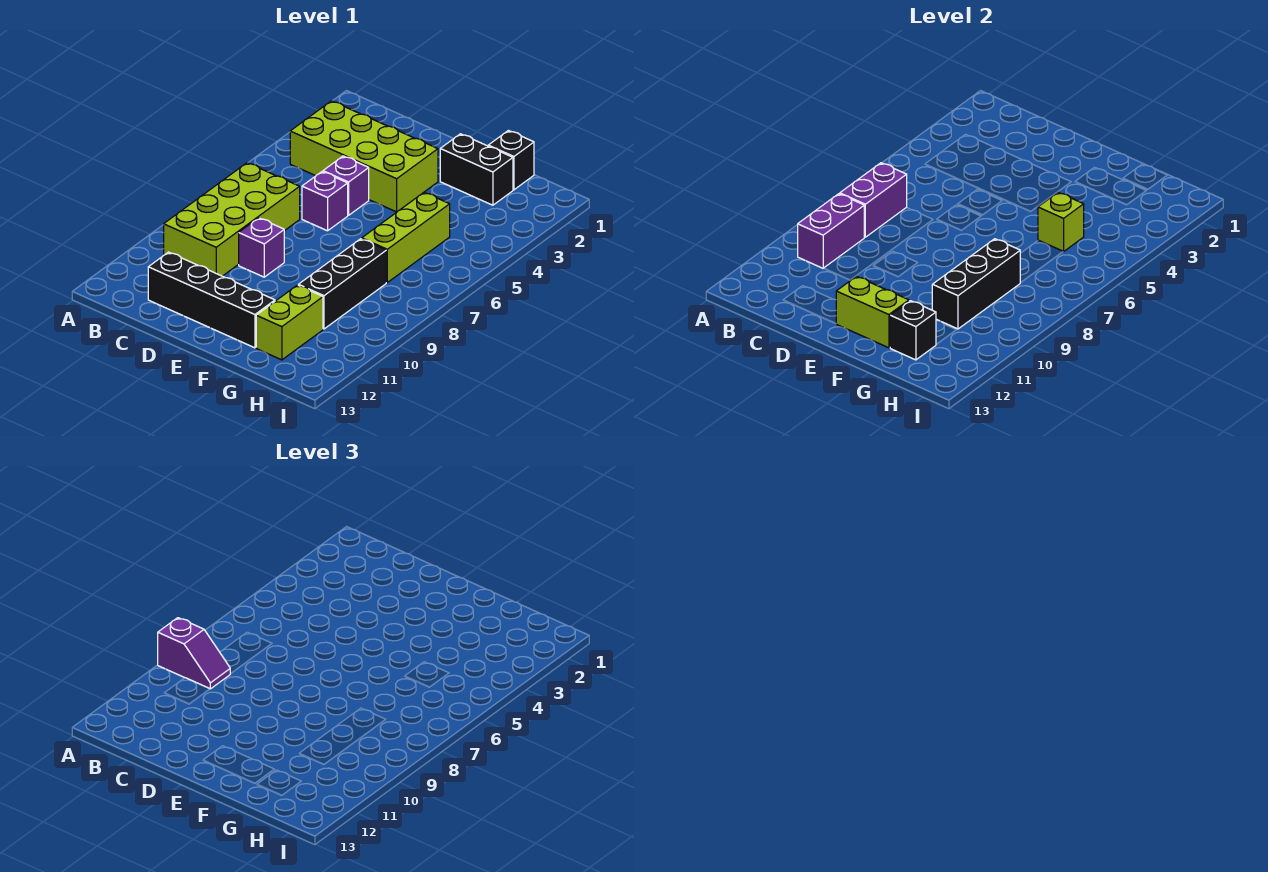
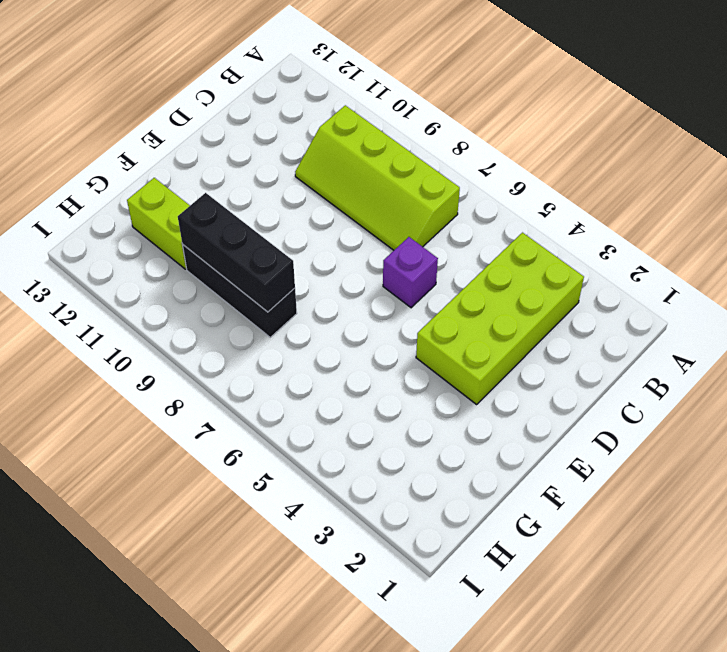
lime slope B7:C10 level 1 top B -> lime brick B7:C10 level 1
none -> black brick C12:F12 level 1
none -> purple brick D5 level 1
none -> purple brick D9 level 1

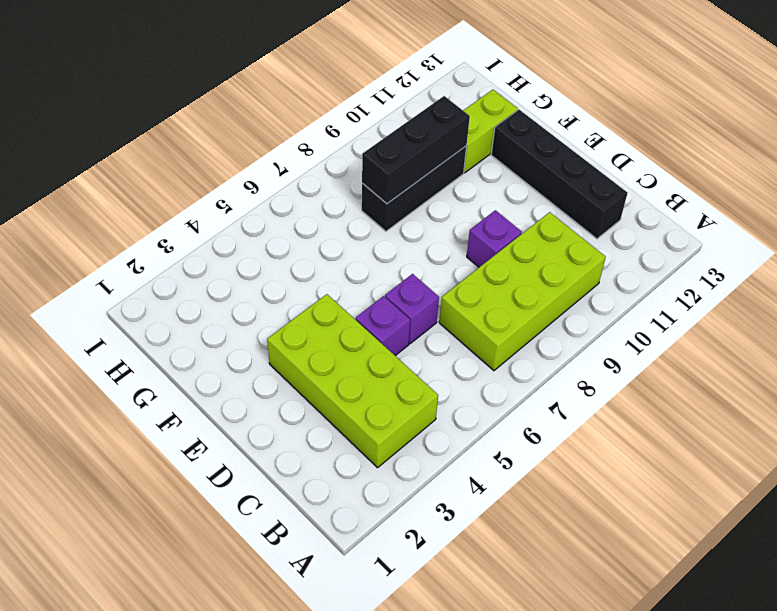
none -> black brick F2:G2 level 1
none -> black brick G1 level 1
none -> lime brick G5:G7 level 1

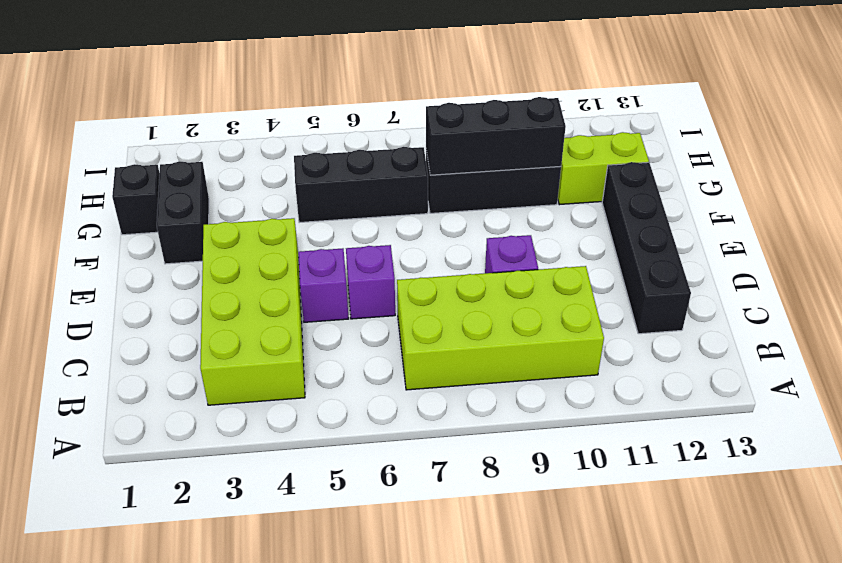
black brick G5:G7 level 1 -> lime brick G5:G7 level 1
none -> purple brick B7:B8 level 2
none -> purple brick B9:B10 level 2
none -> lime brick E12:F12 level 2

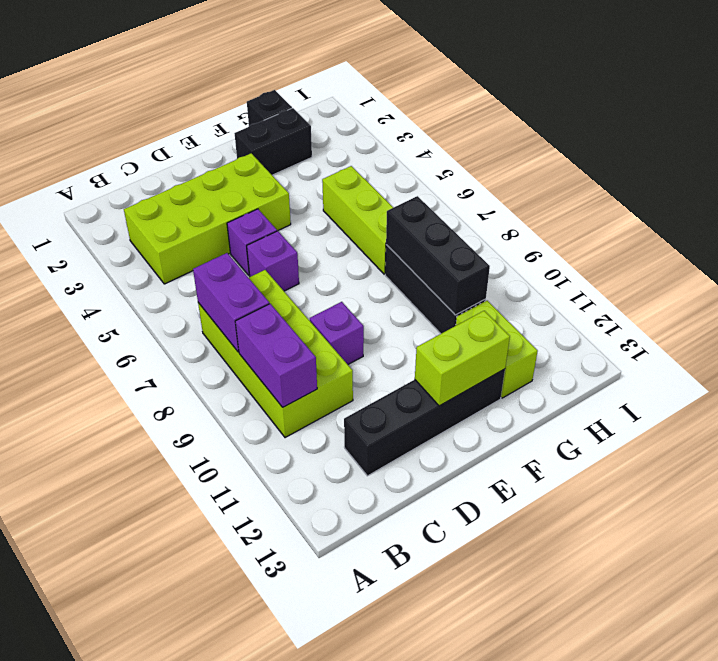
none -> lime brick G5 level 2
none -> black brick G12 level 2
none -> purple slope A9:B9 level 3 top A

